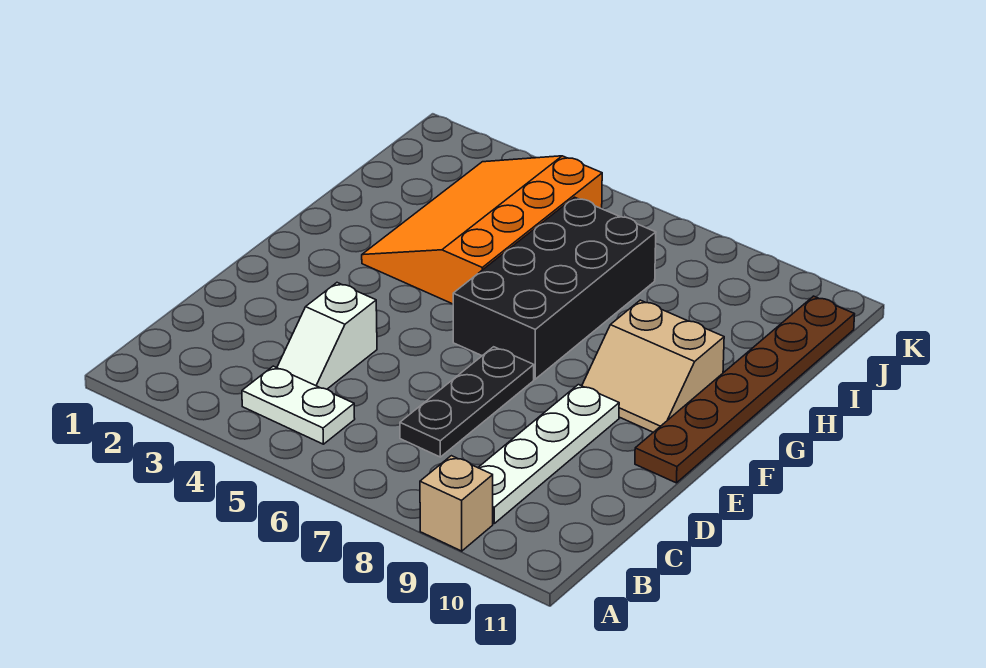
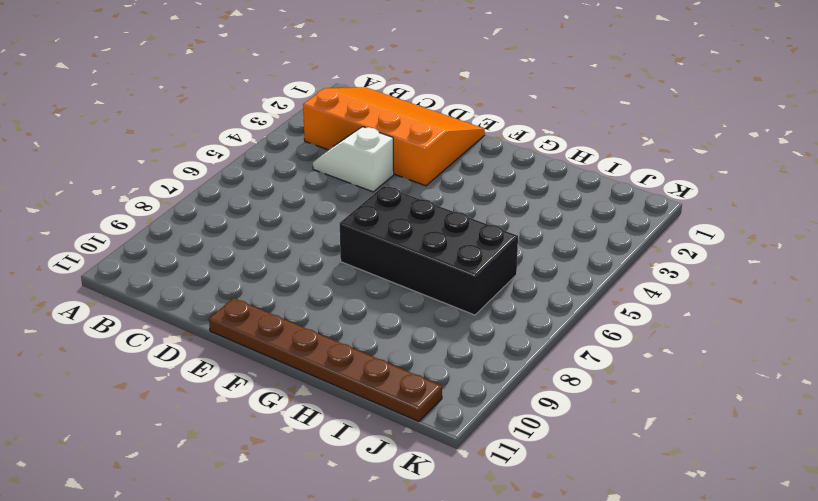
orange slope B1:E3 level 1 top 3 -> orange slope G3:J5 level 1 top 5
none -> tan brick A9 level 1
none -> white plate B4:B5 level 1

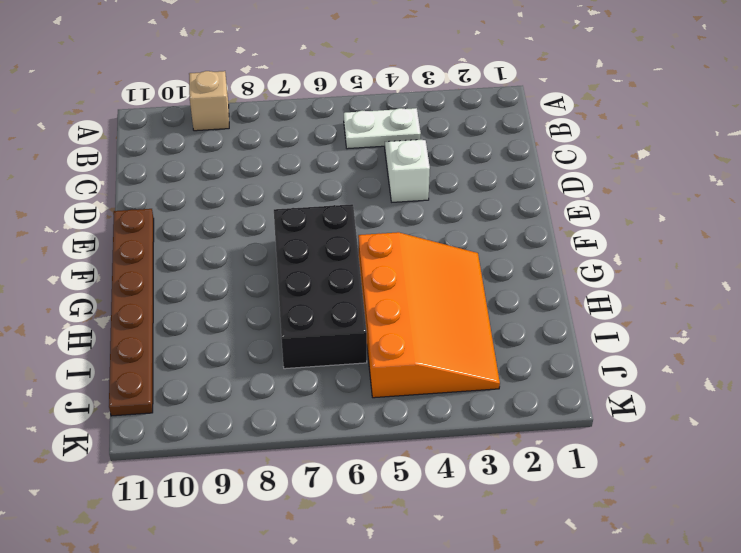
none -> white plate B9:E9 level 1
none -> black plate C7:E7 level 1

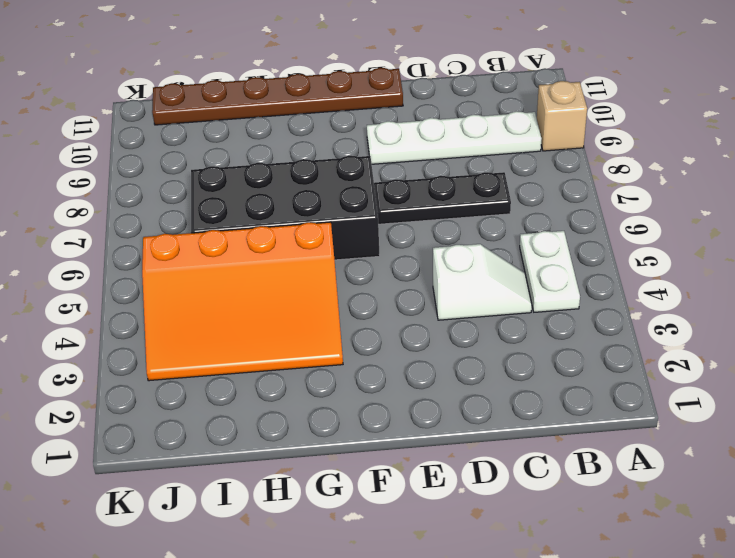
none -> tan slope F9:G10 level 1 top G

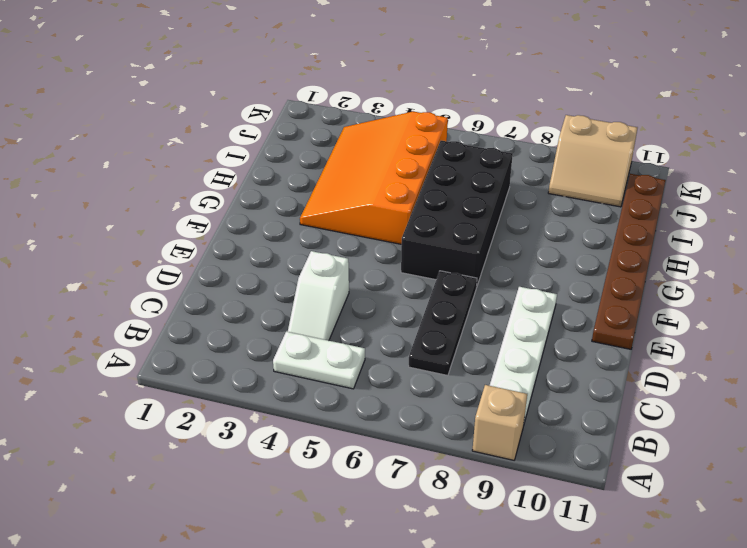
tan slope J9:K10 level 1 top K -> tan slope F9:G10 level 1 top G

